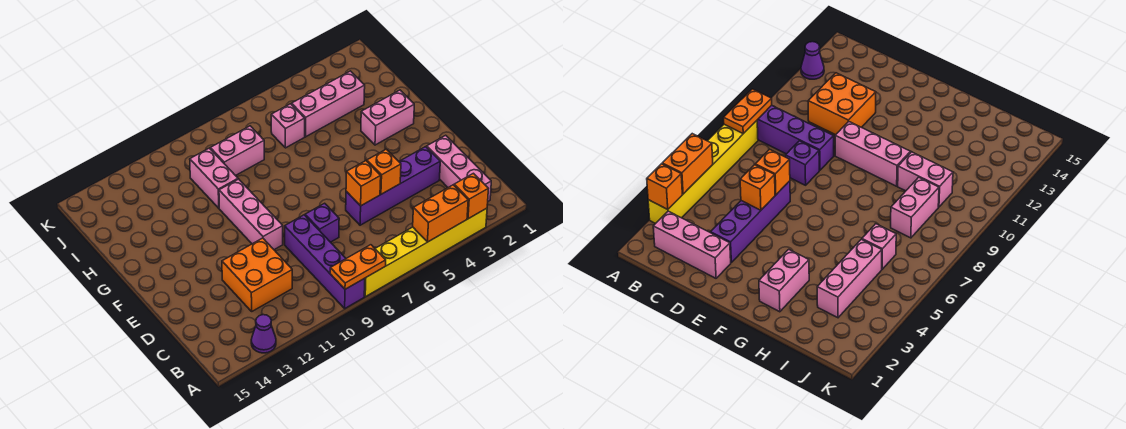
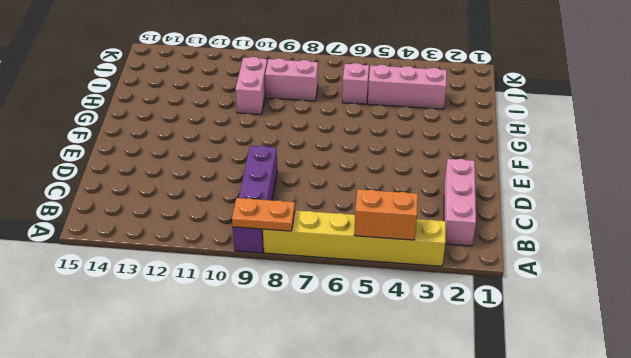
none -> purple cone A13 level 1
none -> orange brick C11:D12 level 1
none -> purple brick D3:D6 level 1

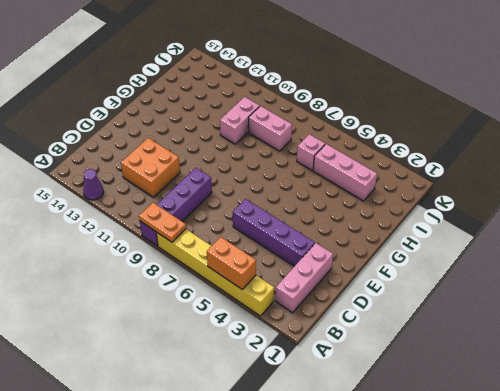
none -> purple brick D8 level 1
none -> pink brick E10:G10 level 1
none -> pink brick G2:G3 level 1

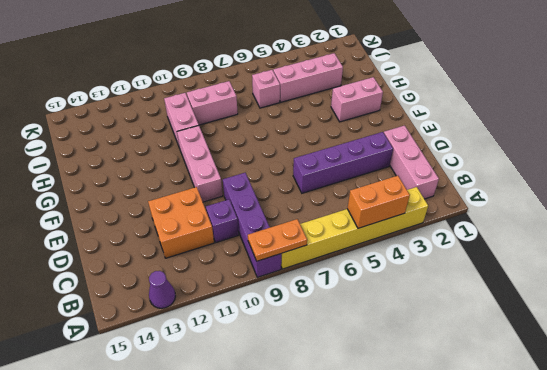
purple brick C10 level 1 -> purple brick D8 level 1
none -> orange brick A3 level 2
none -> orange brick D5 level 2
none -> orange brick D6 level 2

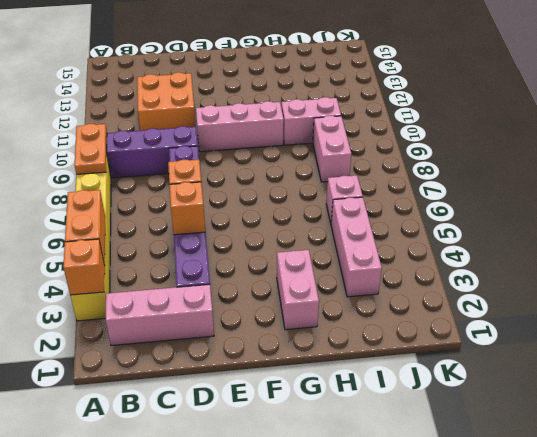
none -> purple cone A13 level 1

